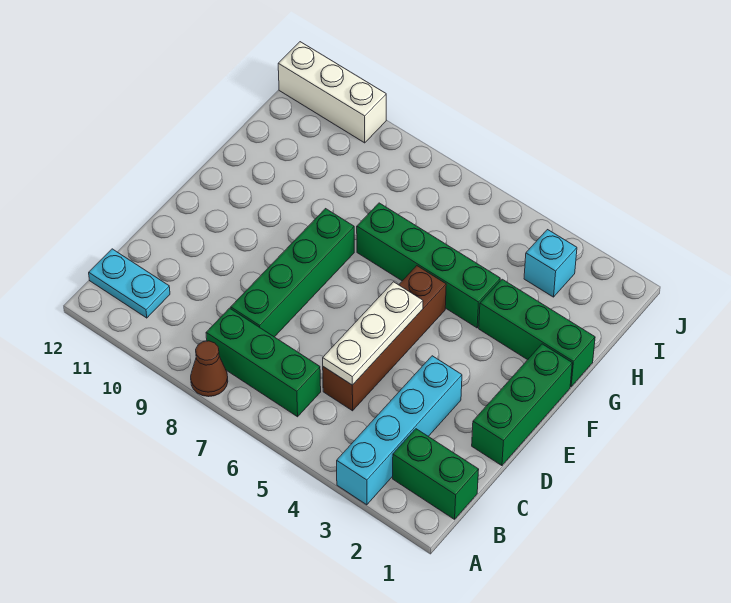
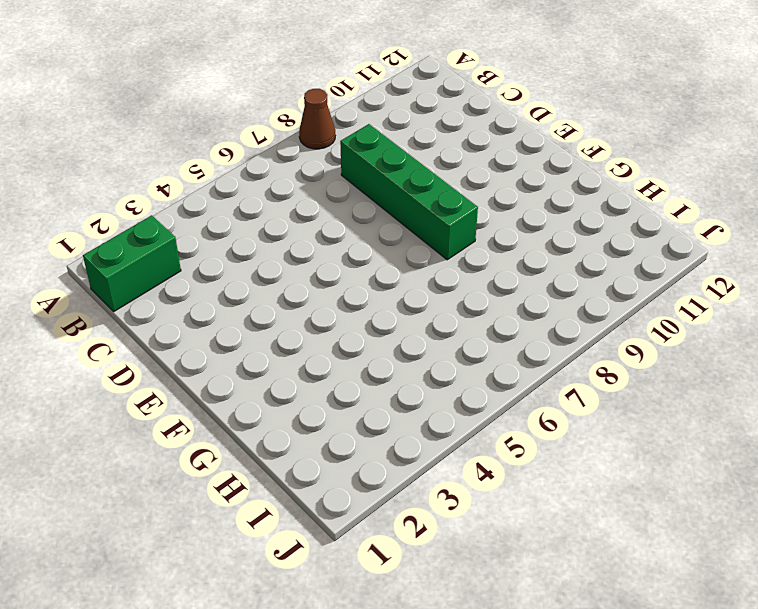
none -> cyan brick A3:D3 level 1
none -> green brick B6:B8 level 1
none -> cyan plate B11:B12 level 1

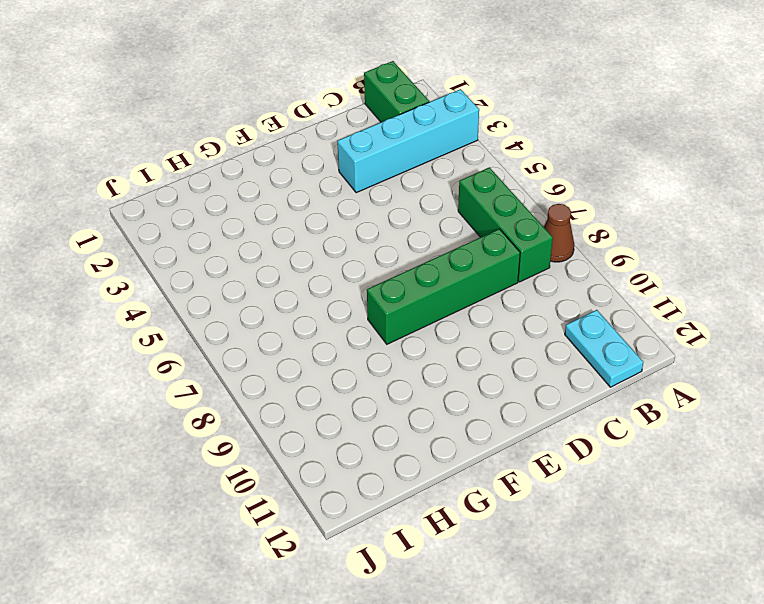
none -> brown brick C5:F5 level 1
none -> green brick D1:F1 level 1
none -> green brick G1:G3 level 1

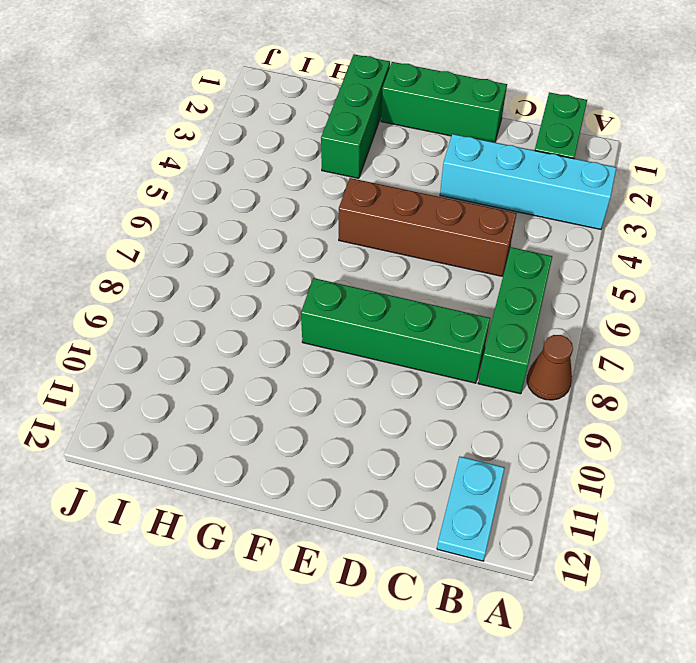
none -> green brick G4:G7 level 1
none -> cyan brick I3 level 1
none -> white brick J10:J12 level 1

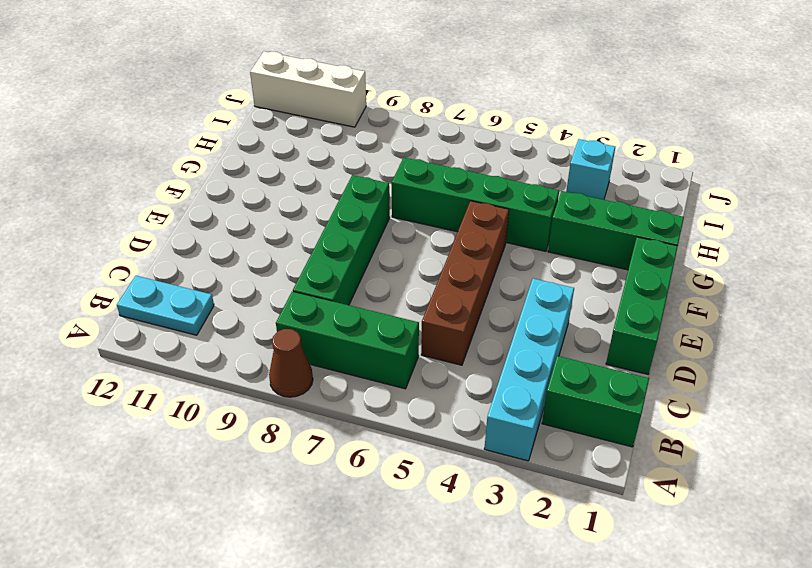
none -> white plate C5:E5 level 2

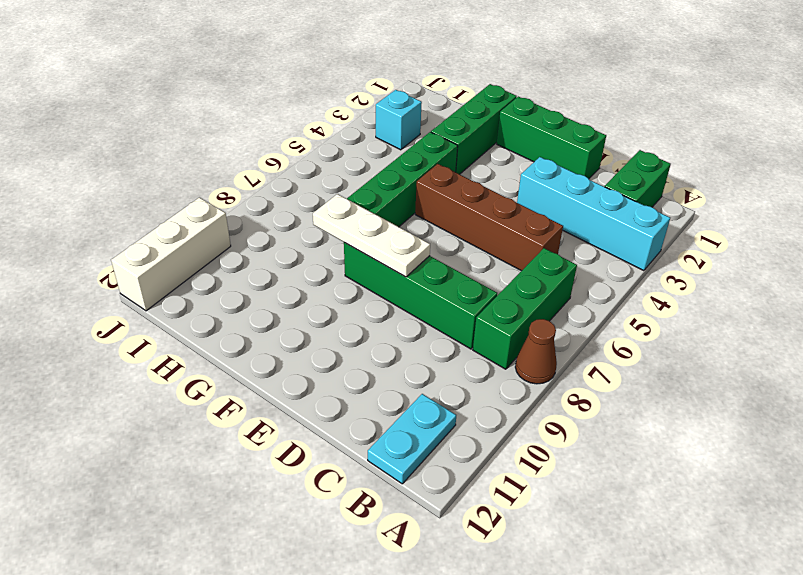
white plate E8:G8 level 2 -> white plate C5:E5 level 2

